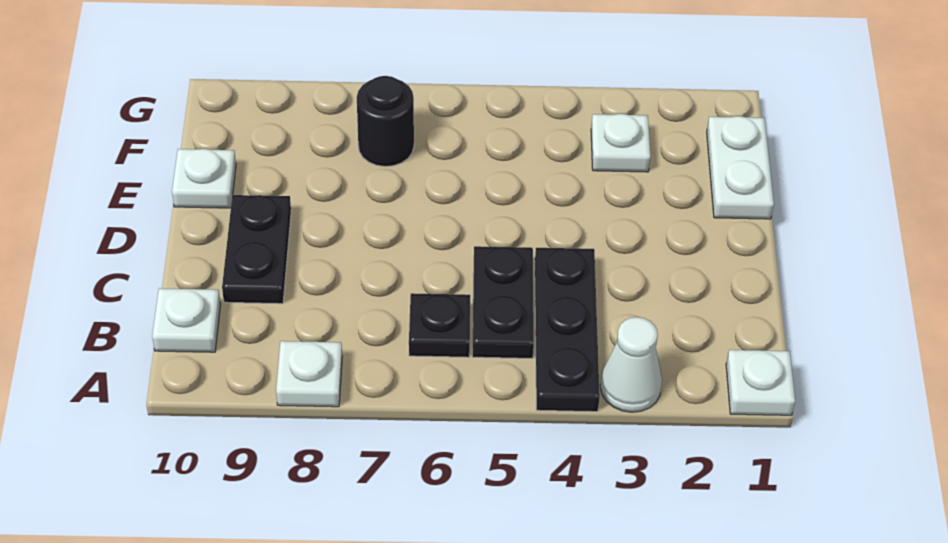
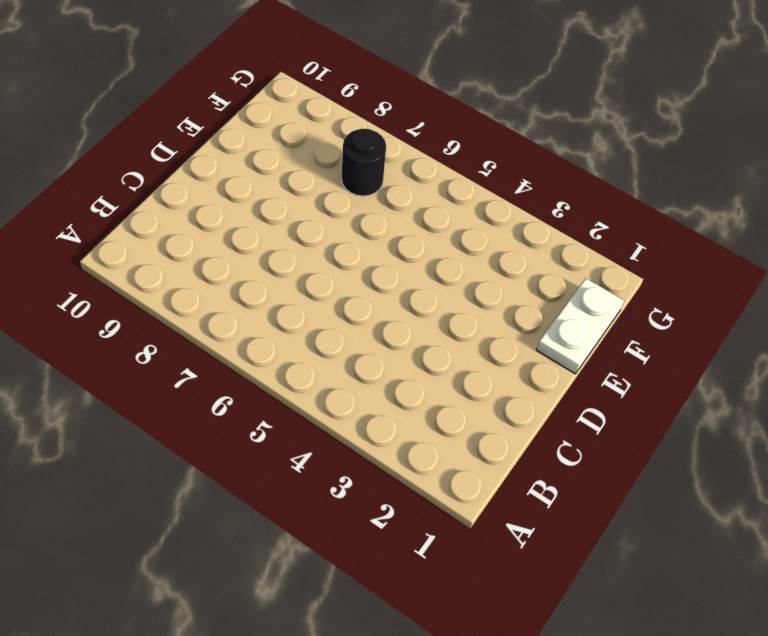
none -> white plate A1 level 1
none -> white cone A3 level 1
none -> black plate A4:C4 level 1

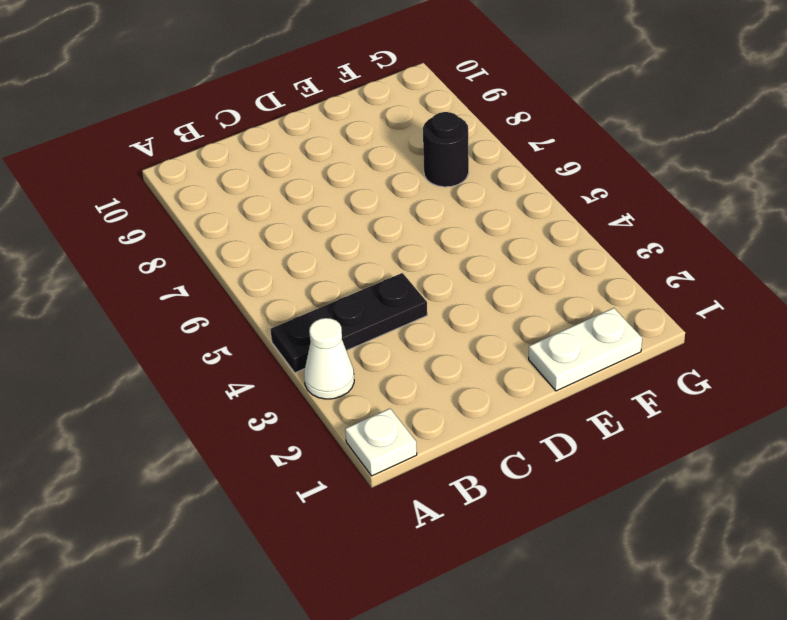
none -> white plate A8 level 1
none -> black plate B5:C5 level 1
none -> black plate B6 level 1

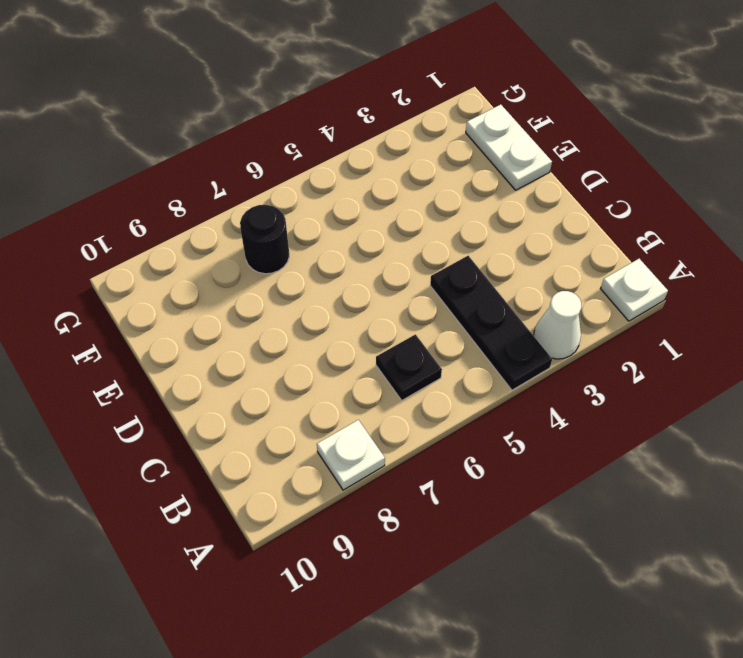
none -> black plate B5:C5 level 1
none -> white plate B10 level 1
none -> black plate C9:D9 level 1

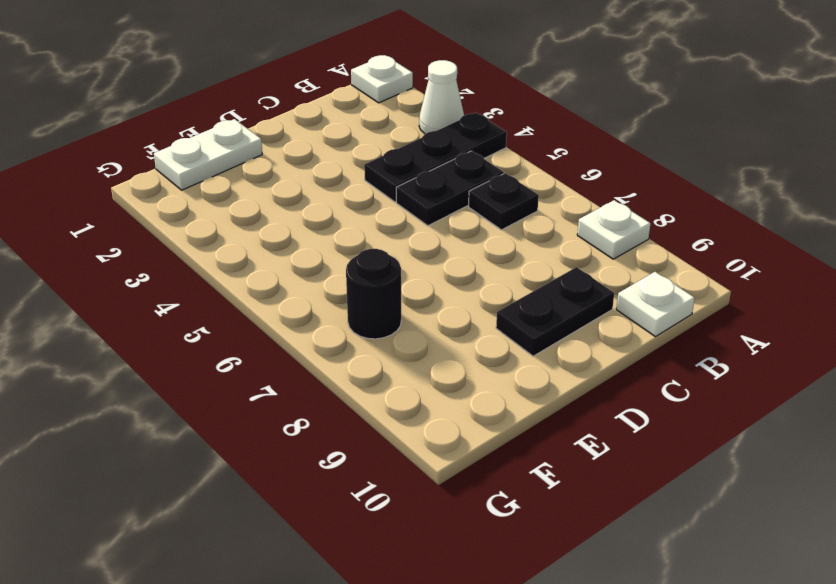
none -> white plate E10 level 1
none -> white plate F3 level 1

